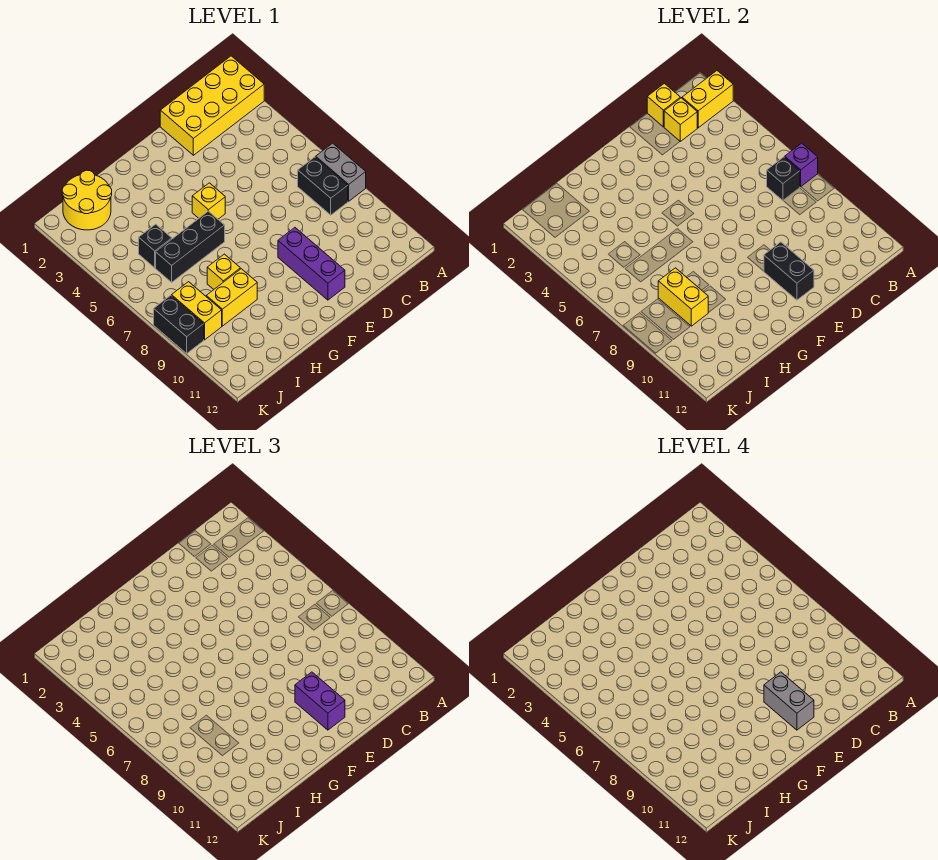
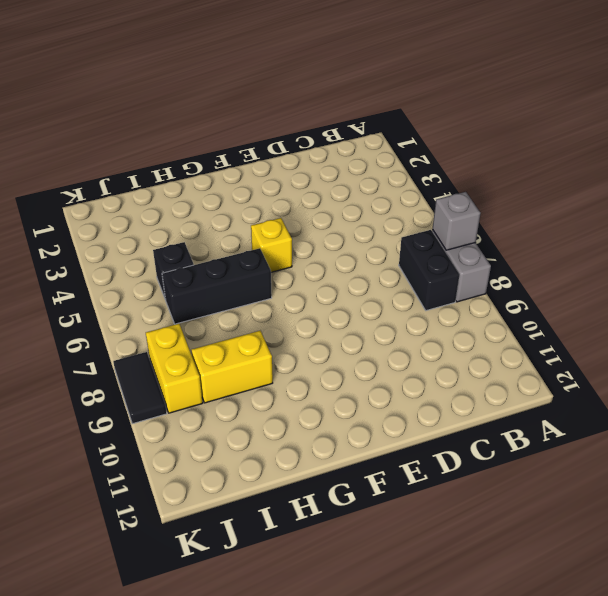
grey brick A7 level 2 -> purple brick A7 level 2
black tile K8:K9 level 1 -> black brick K8:K9 level 1
none -> yellow brick A1:D2 level 1
none -> purple brick E9:E11 level 1
none -> yellow brick H8 level 1

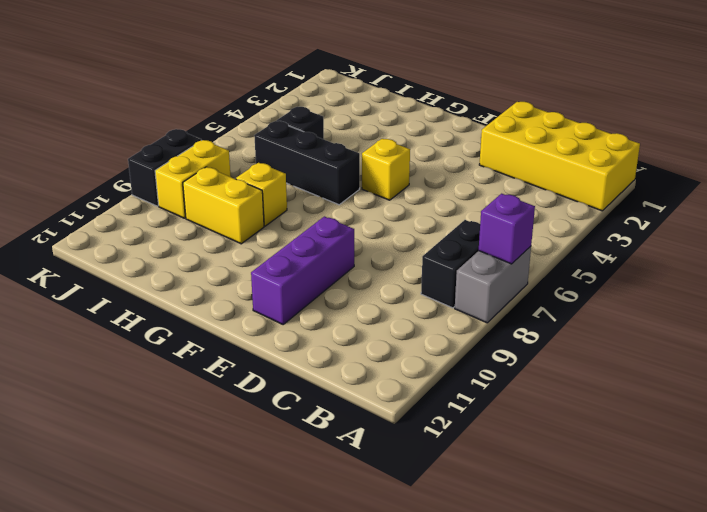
none -> yellow round brick I1:J2 level 1
none -> yellow brick A2:B2 level 2
none -> black brick B7 level 2

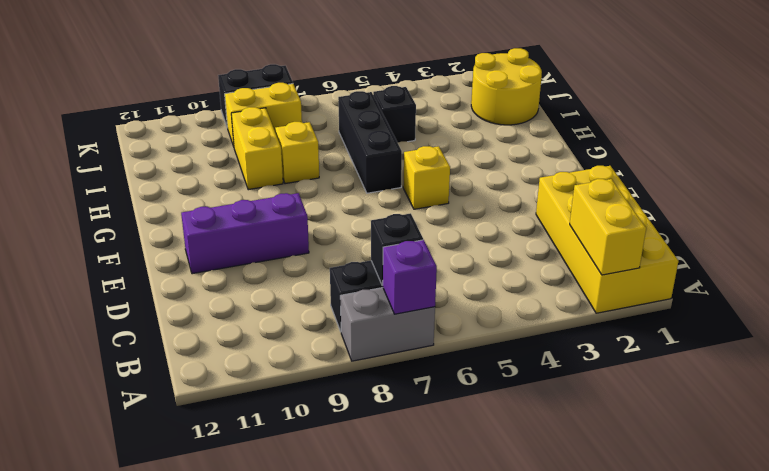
none -> yellow brick C1 level 2
none -> yellow brick C2 level 2
none -> black brick E10:E11 level 2

